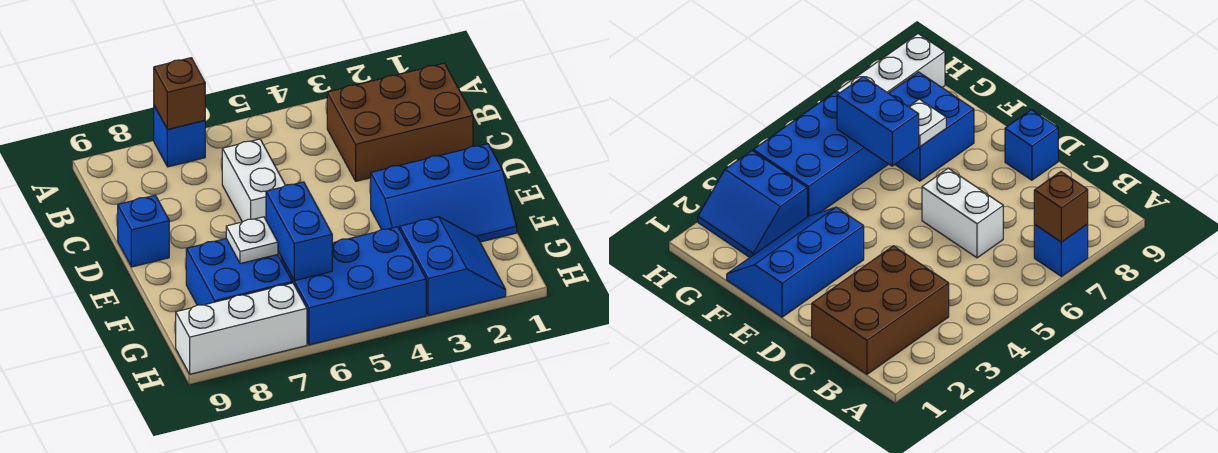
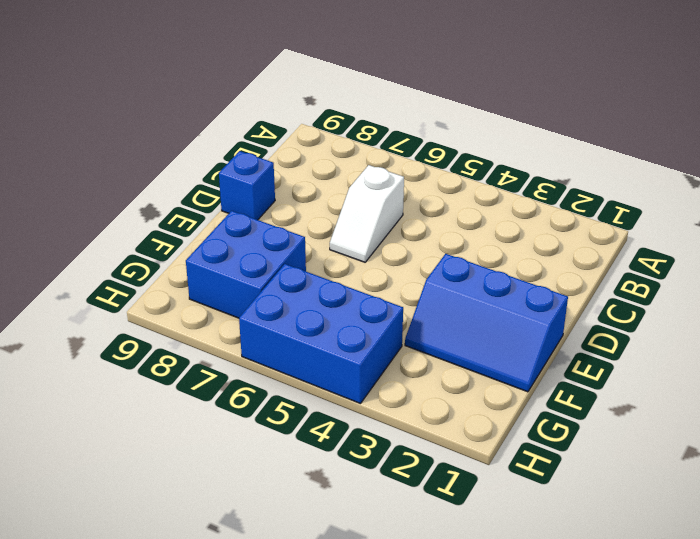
white slope C6:D6 level 1 top C -> white brick C6:D6 level 1
none -> blue brick A7 level 1
none -> brown brick B1:C3 level 1
none -> blue slope G2:H3 level 1 top 3

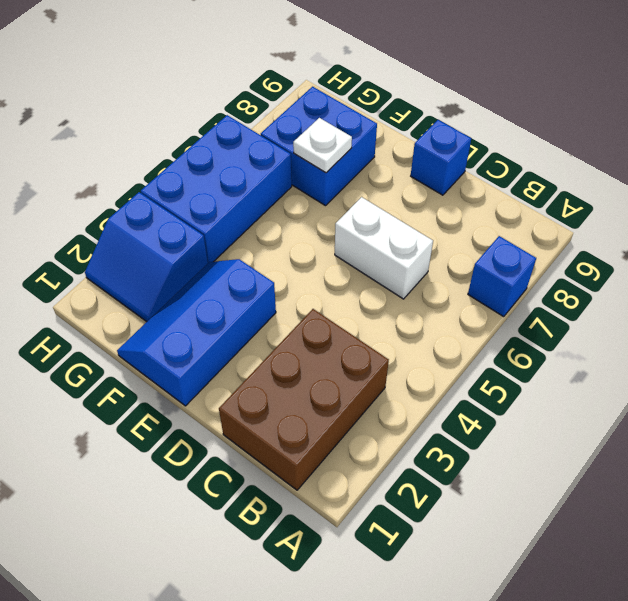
none -> white brick H7:H9 level 1
none -> brown brick A7 level 2
none -> blue brick F6:G6 level 2

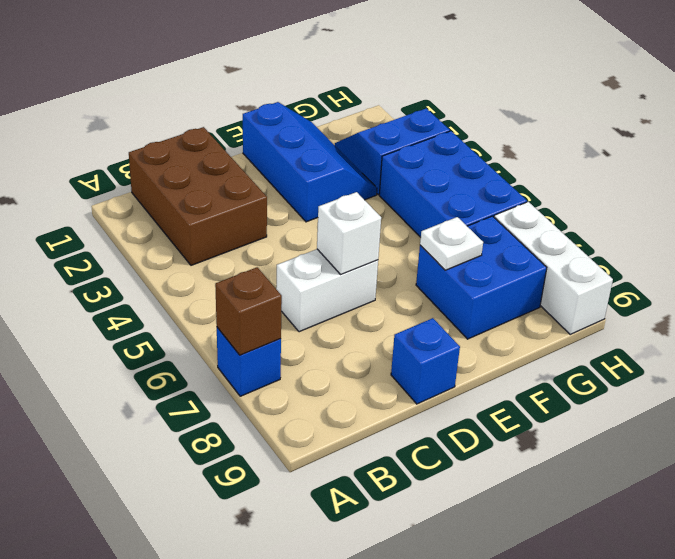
white brick D6 level 2 -> none
none -> blue brick F6:G6 level 2

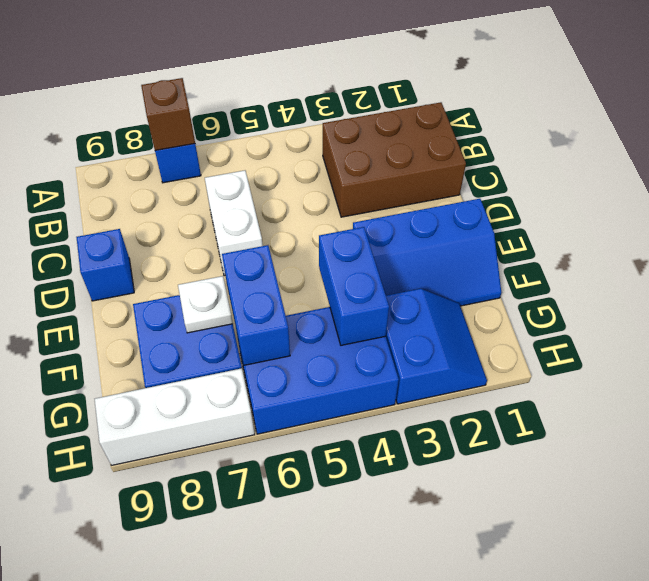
blue brick F4:G4 level 2 -> none

